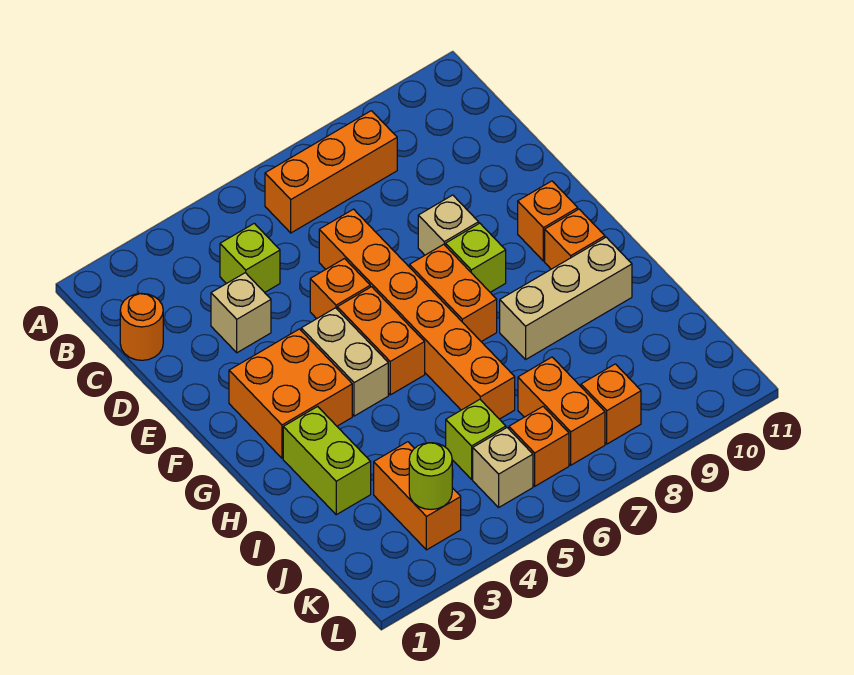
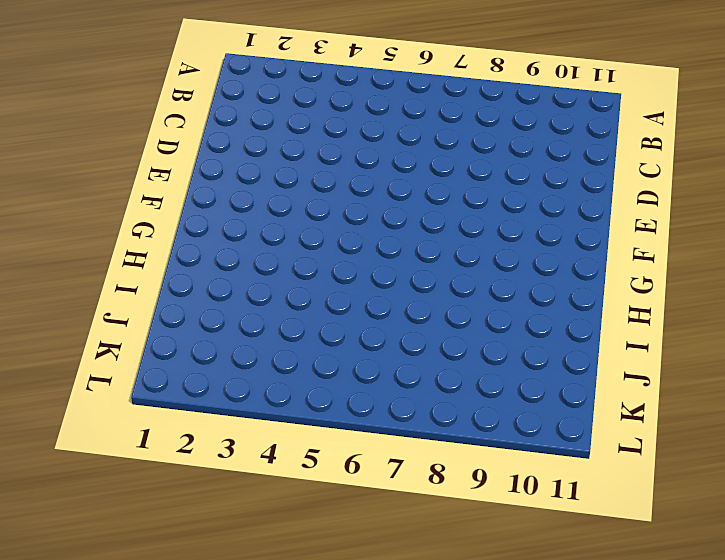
none -> orange brick B6:B8 level 1
none -> orange round brick C1 level 1
none -> lime brick C4 level 1

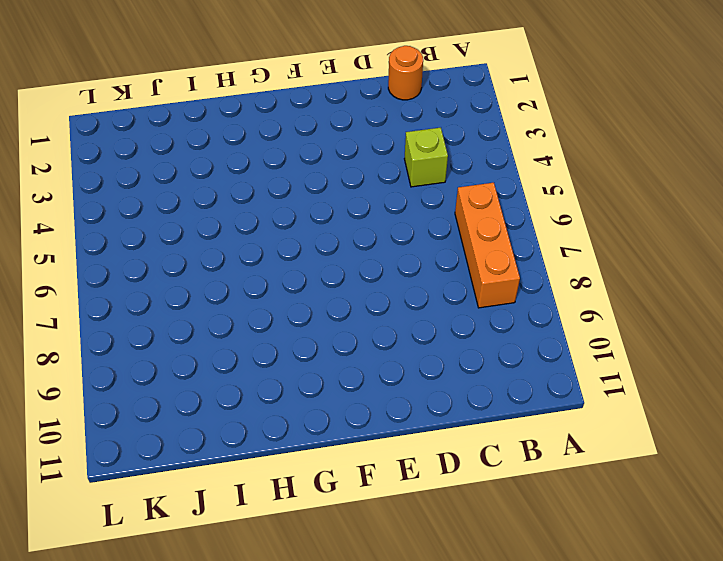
none -> tan brick D3 level 1
none -> orange brick D6:I6 level 1
none -> orange brick E5 level 1

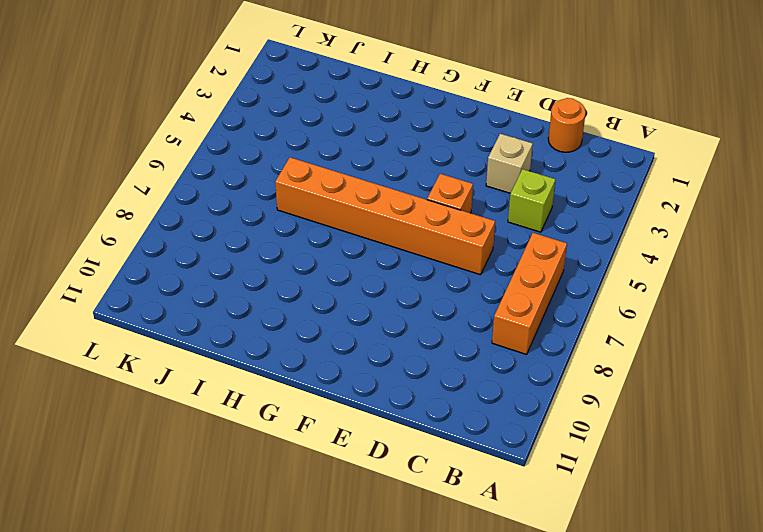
none -> tan brick E8 level 1
none -> orange brick F2:G3 level 1
none -> tan brick F4:G4 level 1

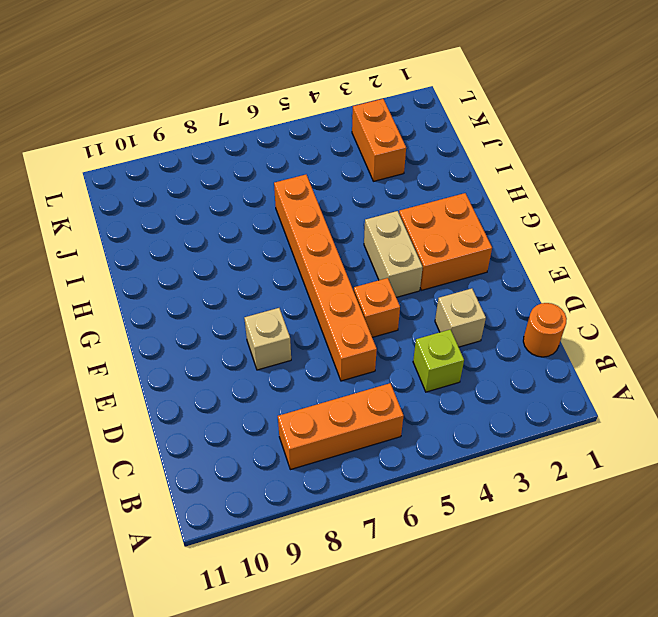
none -> orange brick F5:G5 level 1
none -> orange brick F7:G7 level 1
none -> lime brick F8 level 1

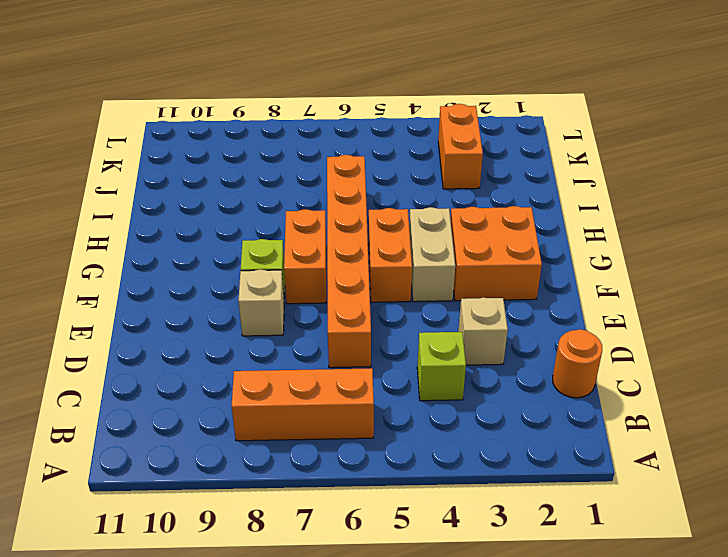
none -> orange brick E5 level 1
none -> orange brick F10 level 1
none -> orange brick G10 level 1

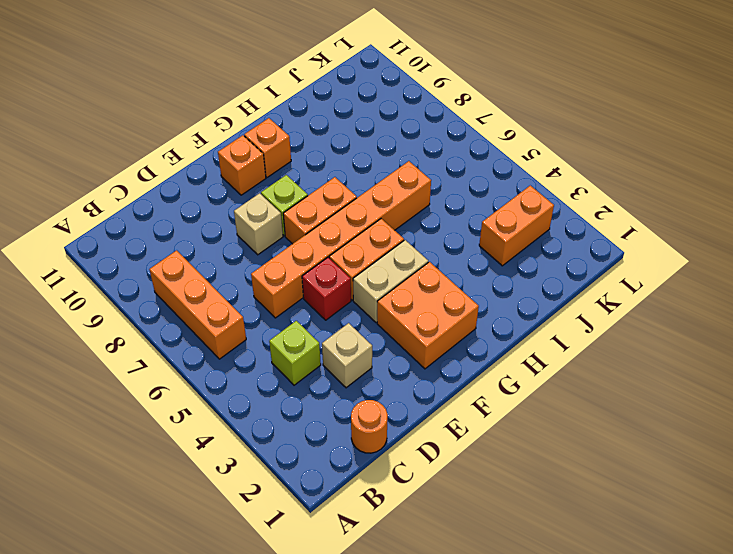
red brick E5 level 1 -> orange brick E5 level 1
none -> lime brick H2:I2 level 1
none -> tan brick H8:H10 level 1
none -> lime brick J5 level 1

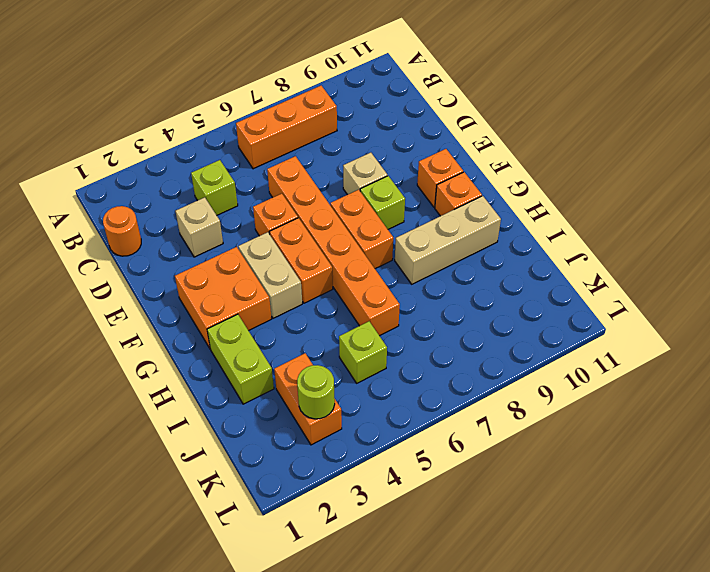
none -> orange brick J7:K7 level 1
none -> tan brick K5 level 1
none -> orange brick K6 level 1

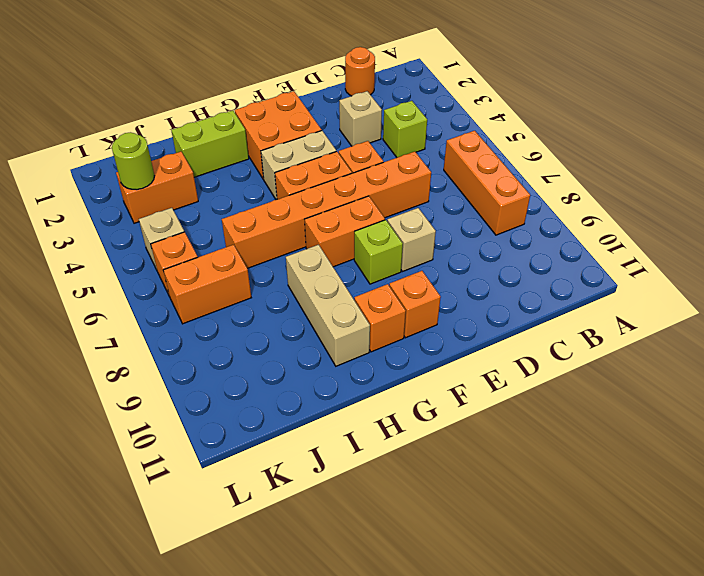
none -> lime brick J5 level 1
none -> orange brick K8 level 1

